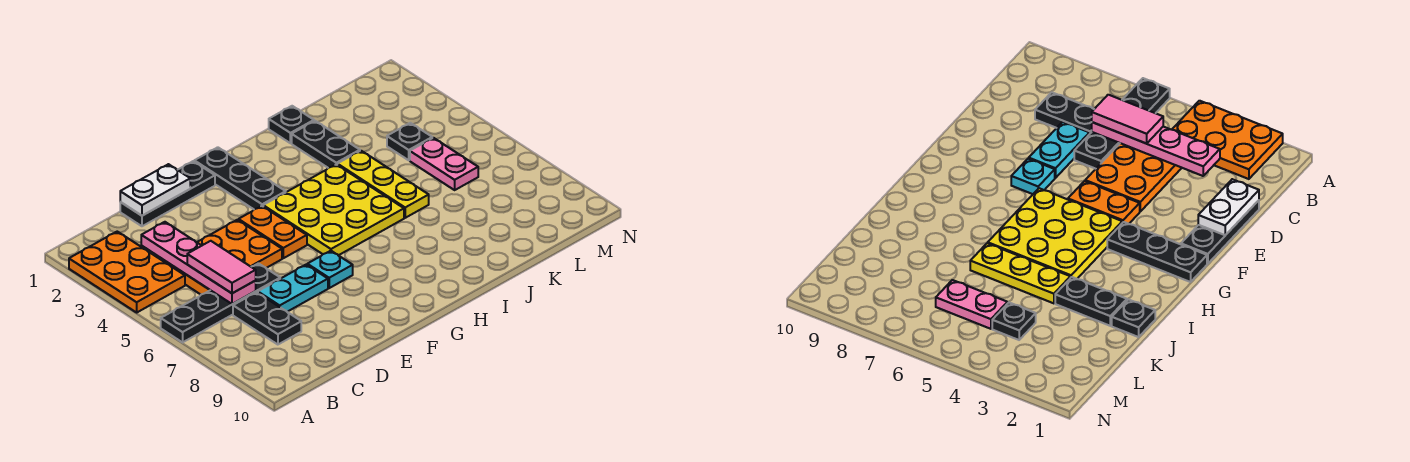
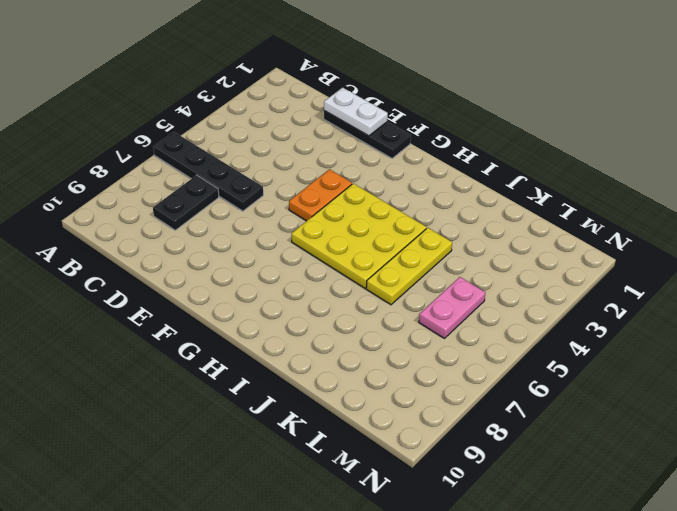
none -> orange plate A2:B4 level 1
none -> orange plate C4:E5 level 1
none -> cyan plate D7:E7 level 1

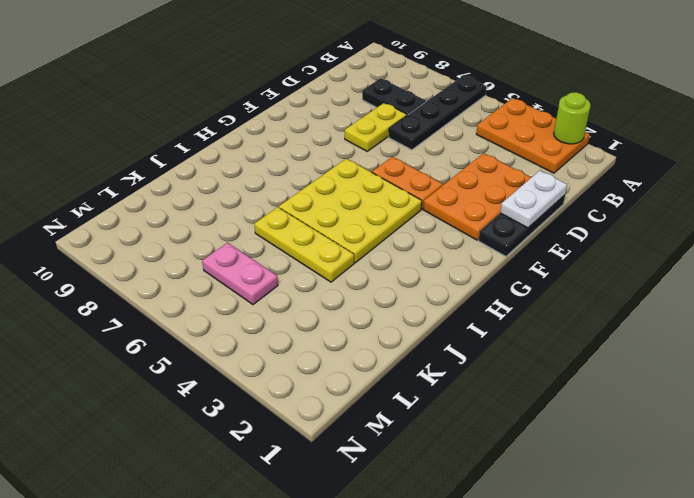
lime round brick A2 level 2 -> none
orange plate D2:F3 level 1 -> orange plate C4:E5 level 1
yellow plate D7:E7 level 1 -> cyan plate D7:E7 level 1
none -> cyan plate F7 level 1
none -> black plate G1:G3 level 1
none -> black plate J1 level 1

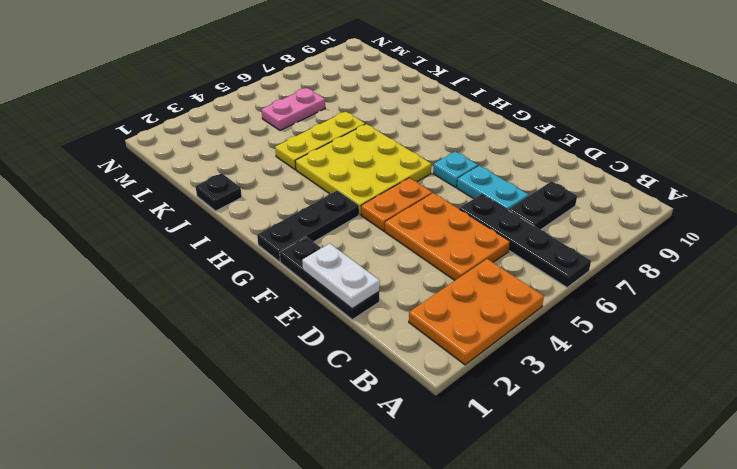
none -> black plate J2:J3 level 1
none -> black plate L4 level 1
none -> pink plate C3:C6 level 2

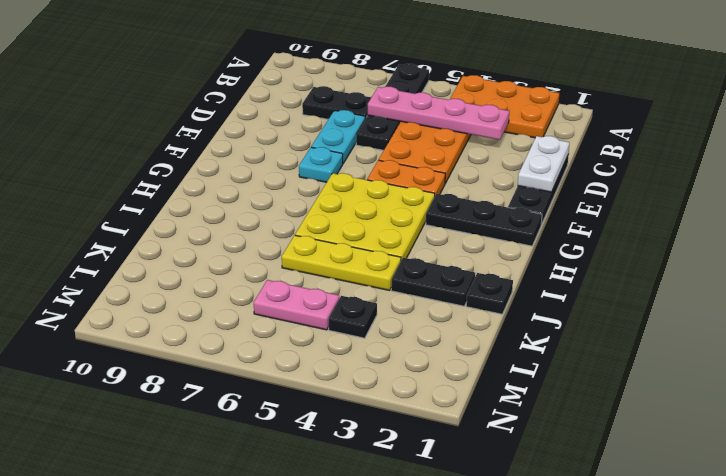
none -> pink tile C5:C6 level 3

